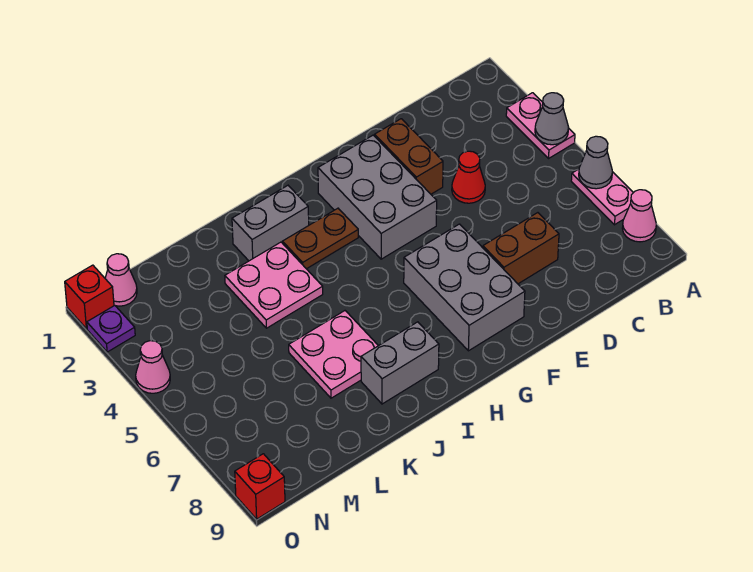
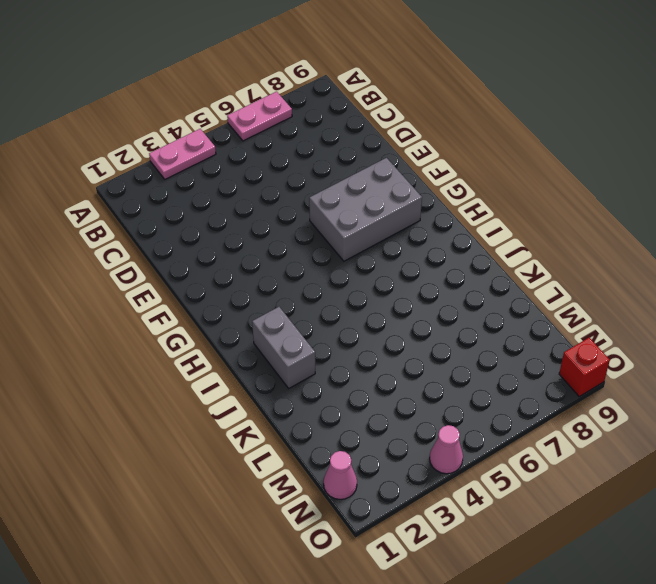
none -> pink cone A8 level 1
none -> red cone D4 level 1
none -> brown brick D7:E7 level 1

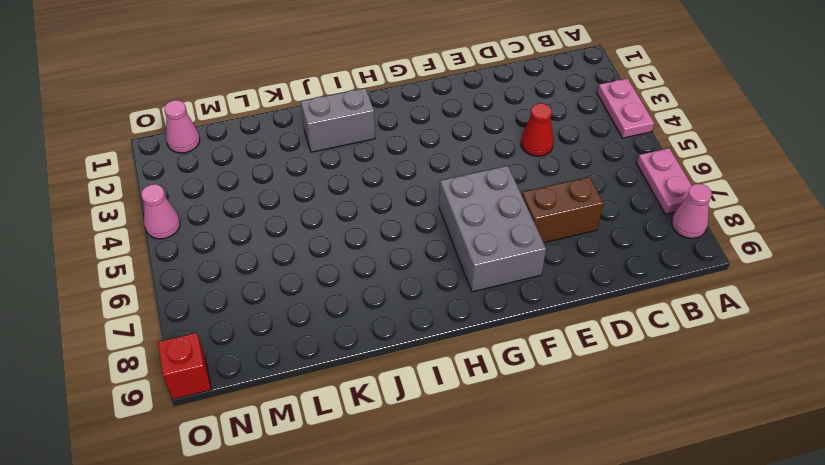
none -> brown brick E2:E3 level 1
none -> grey brick F2:G4 level 1
none -> brown plate H3:I3 level 1

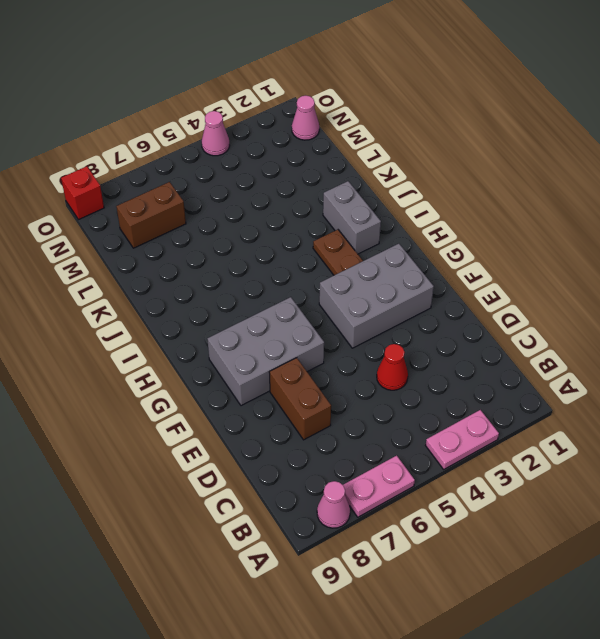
brown brick M7:M8 level 1 -> brown brick E2:E3 level 1
none -> grey brick I8:J8 level 1
none -> pink plate J3:K4 level 1
none -> pink plate J6:K7 level 1

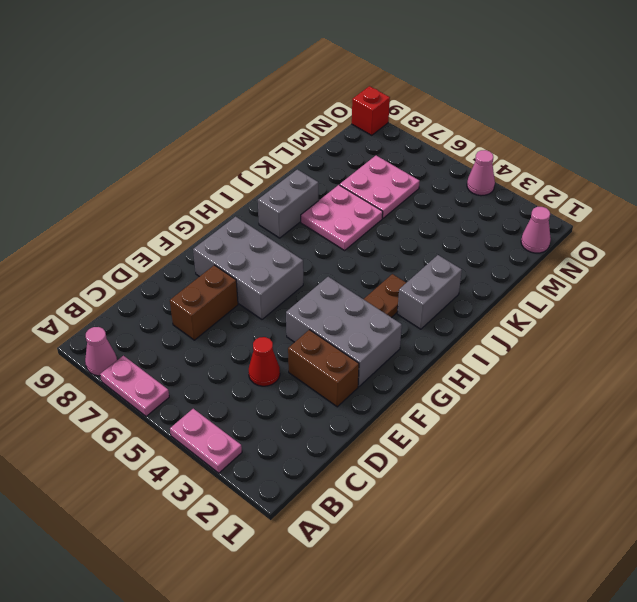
pink plate L6:M7 level 1 -> pink plate J3:K4 level 1
none -> red brick O1 level 1
none -> purple plate O2 level 1
none -> grey cone A4 level 2

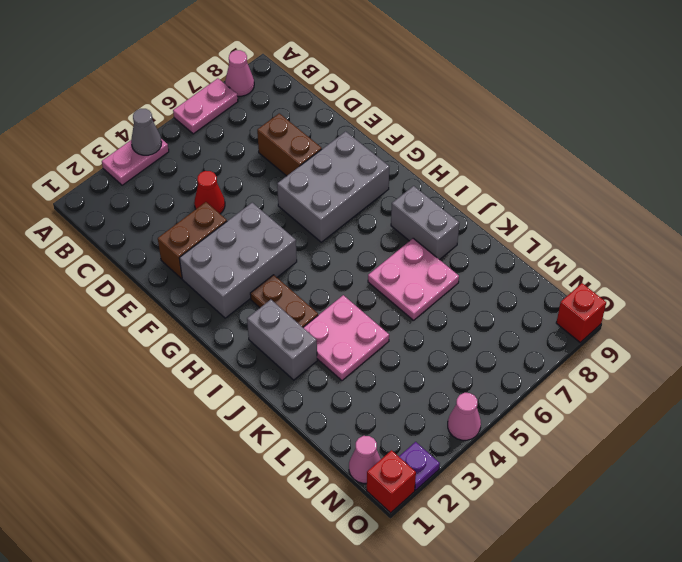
none -> grey cone A6 level 2

